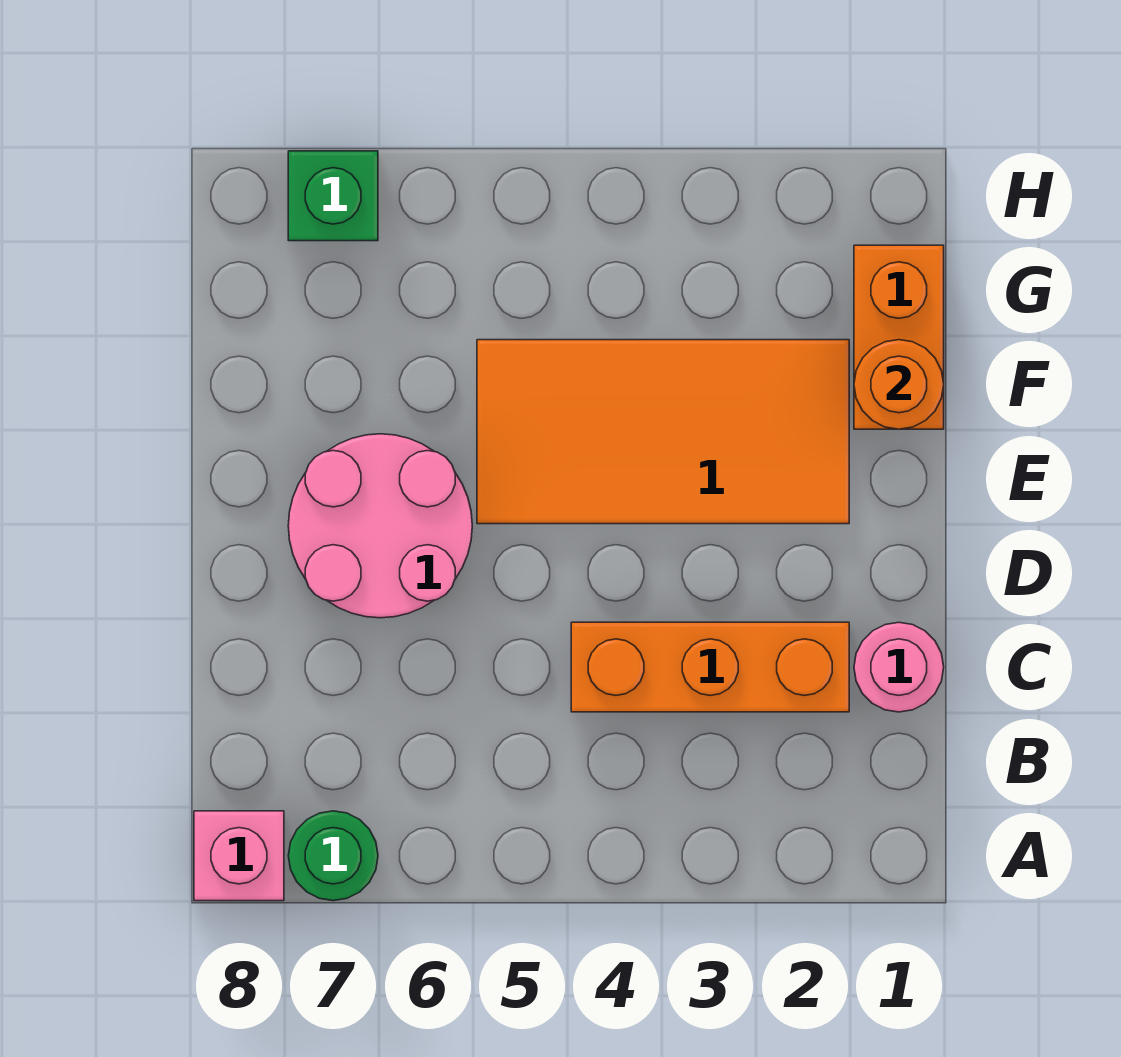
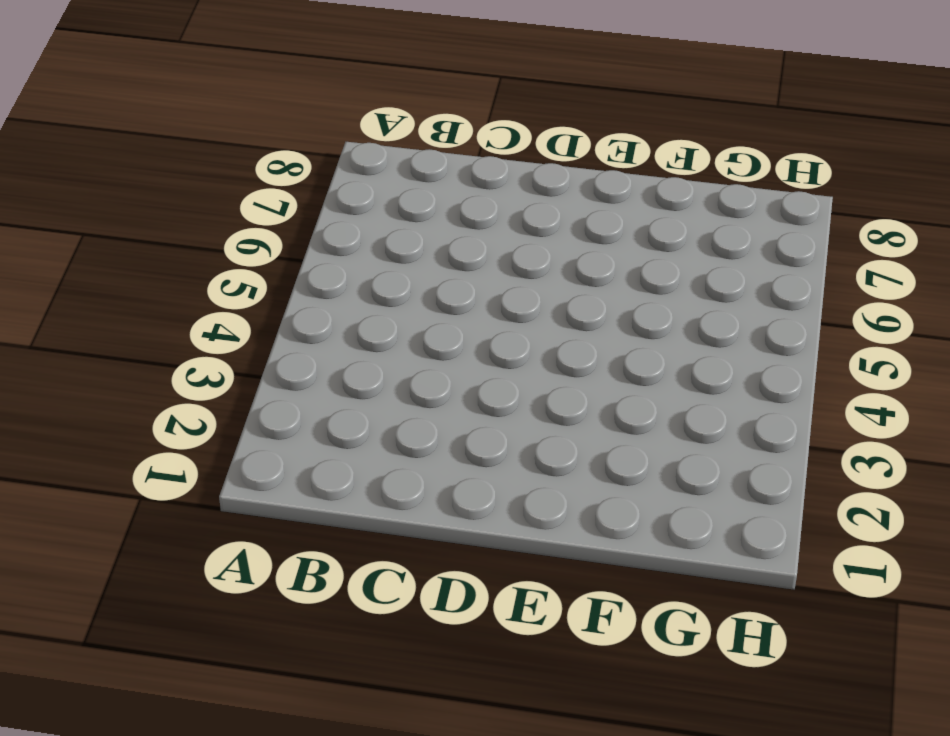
none -> green round brick A7 level 1
none -> pink brick A8 level 1

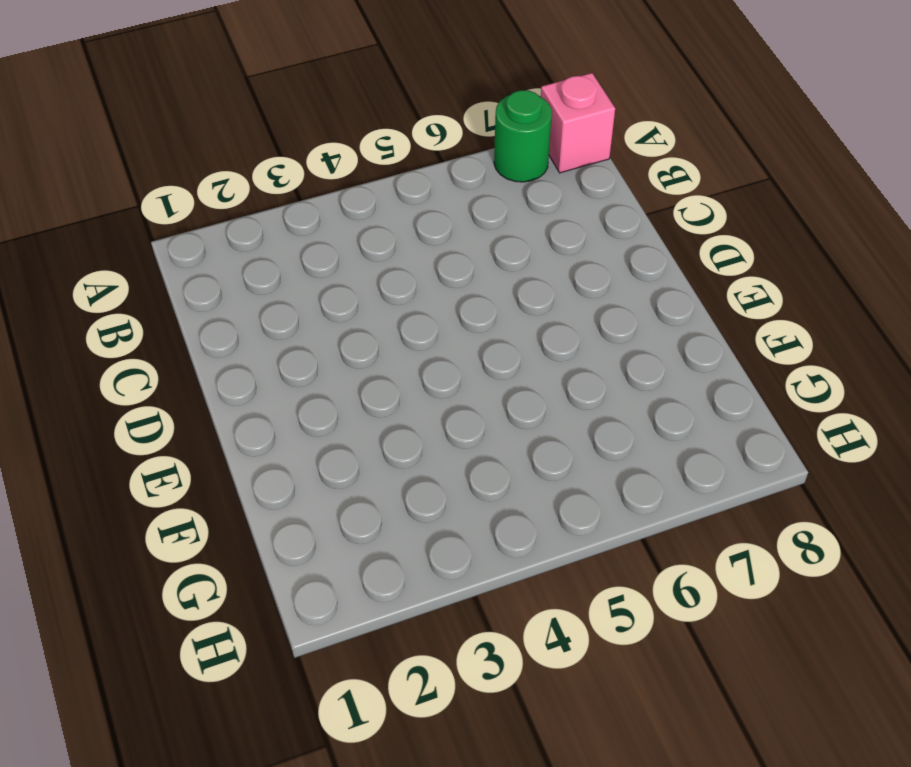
none -> pink round brick C1 level 1
none -> orange brick C2:C4 level 1

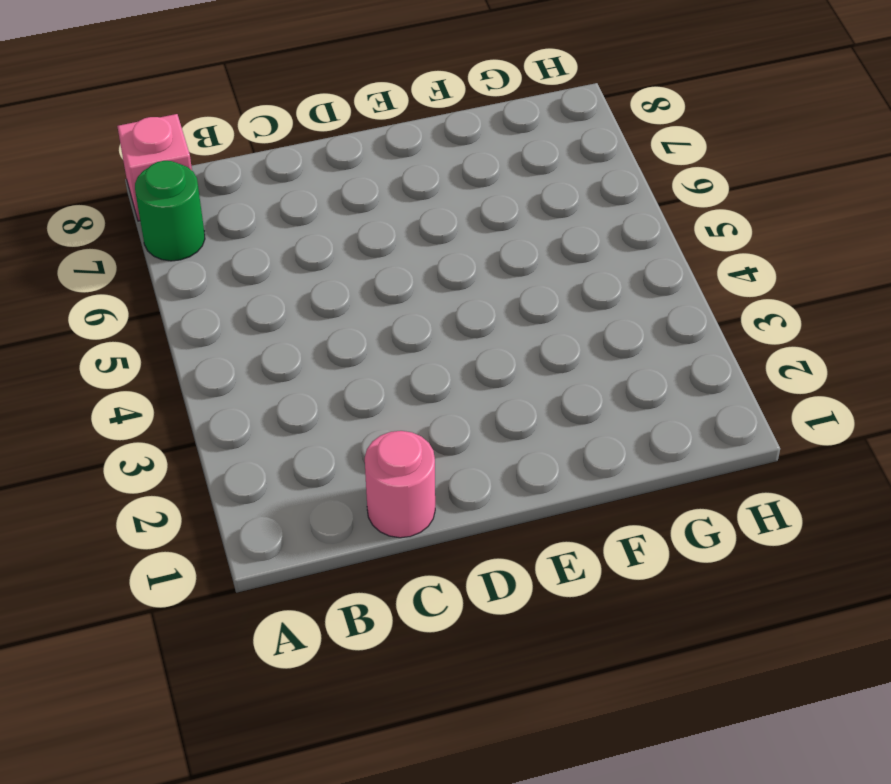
none -> orange brick C2:C4 level 1
none -> pink round brick D6:E7 level 1

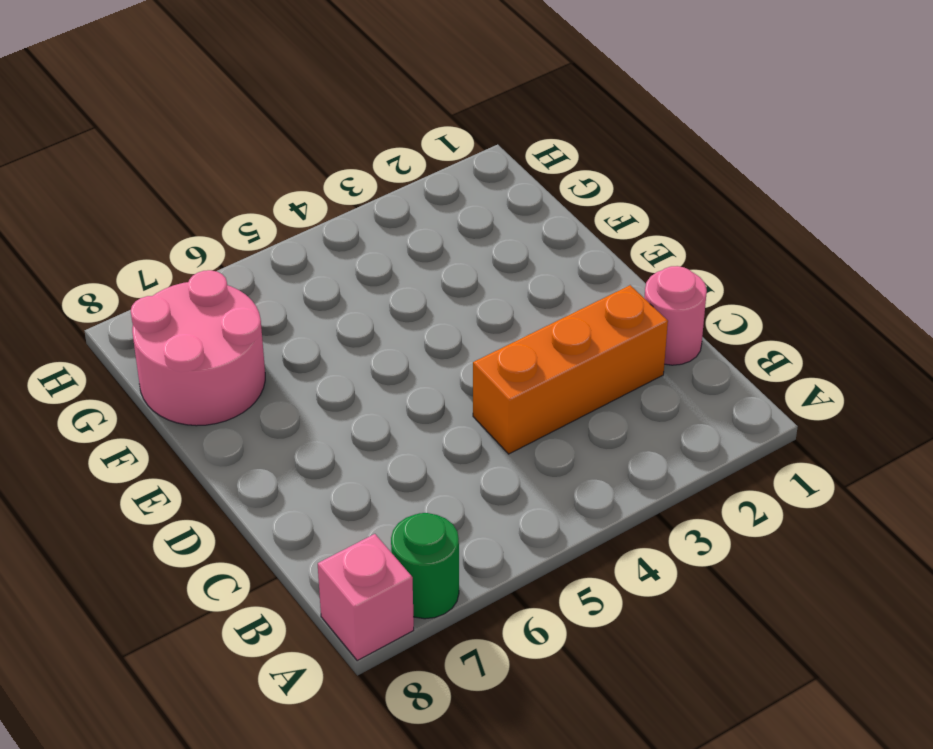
pink round brick F7:G8 level 1 -> pink round brick D6:E7 level 1
none -> orange tile E2:F5 level 1
none -> orange brick F1:G1 level 1

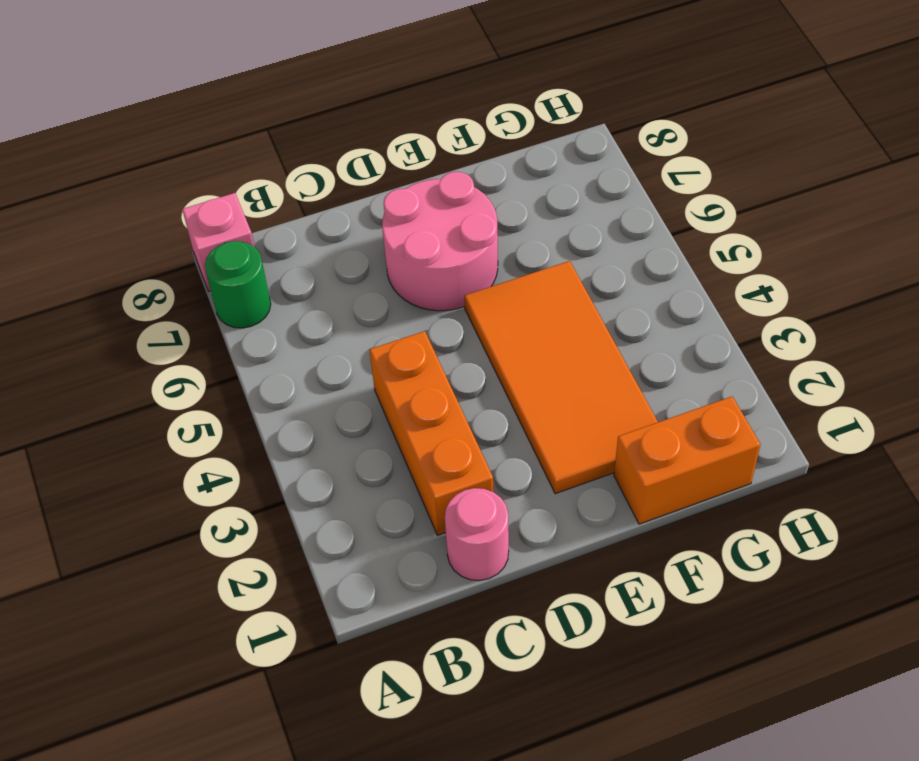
none -> green brick H7 level 1
none -> orange round brick F1 level 2

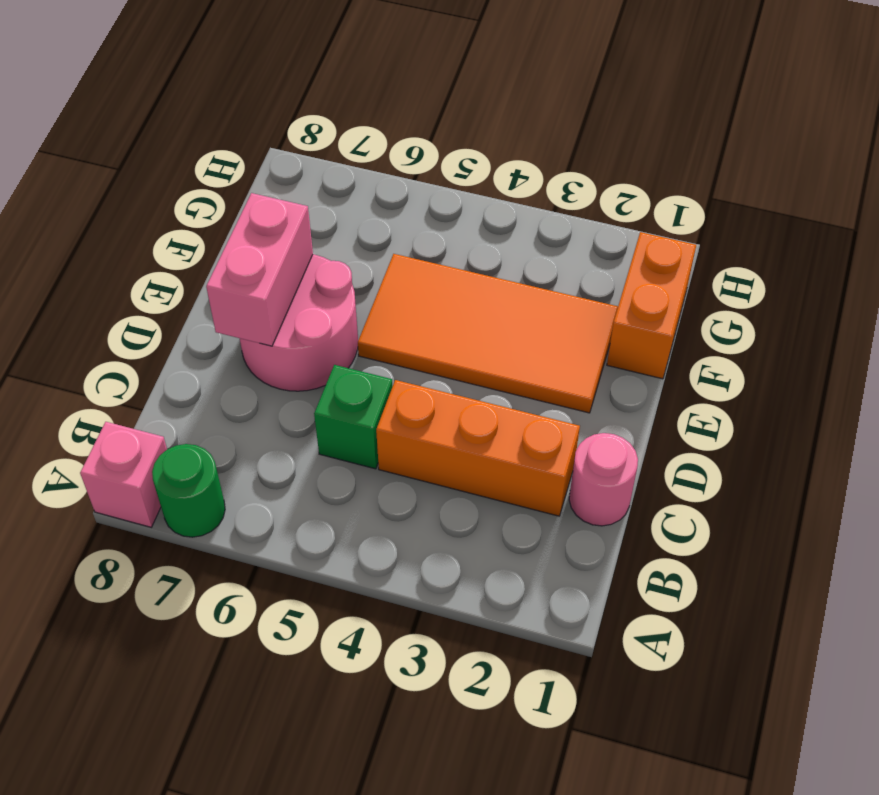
green brick C5 level 1 -> green brick H7 level 1
pink brick D7:E7 level 2 -> none
none -> orange round brick F1 level 2

